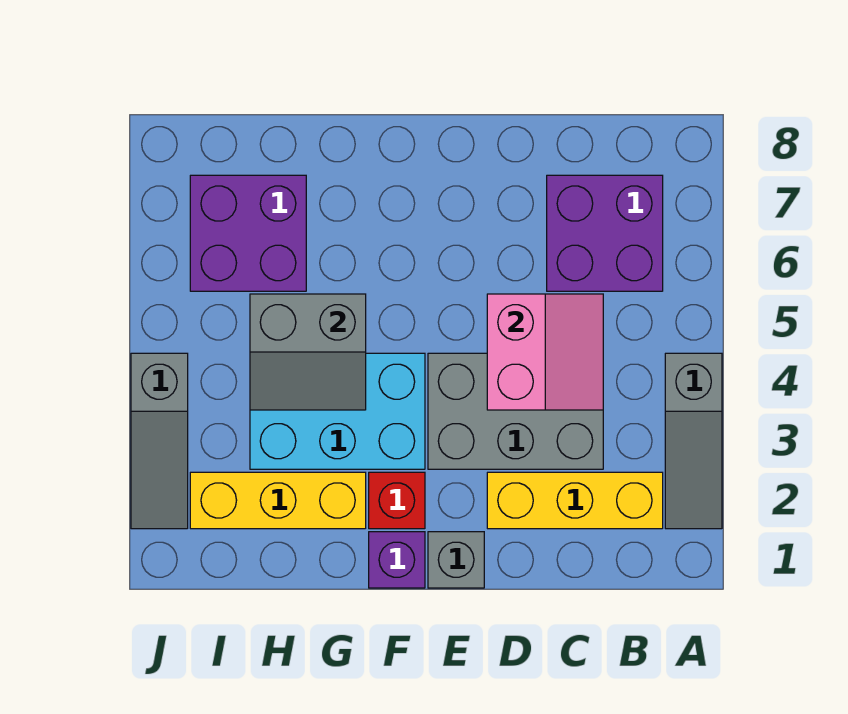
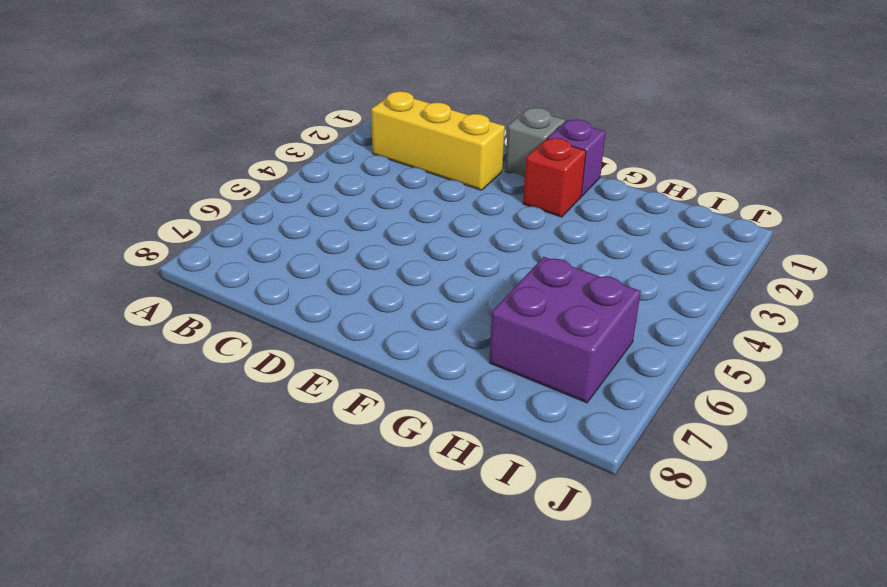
none -> grey slope A2:A4 level 1 top 4
none -> purple brick B6:C7 level 1
none -> grey brick C3:E4 level 1

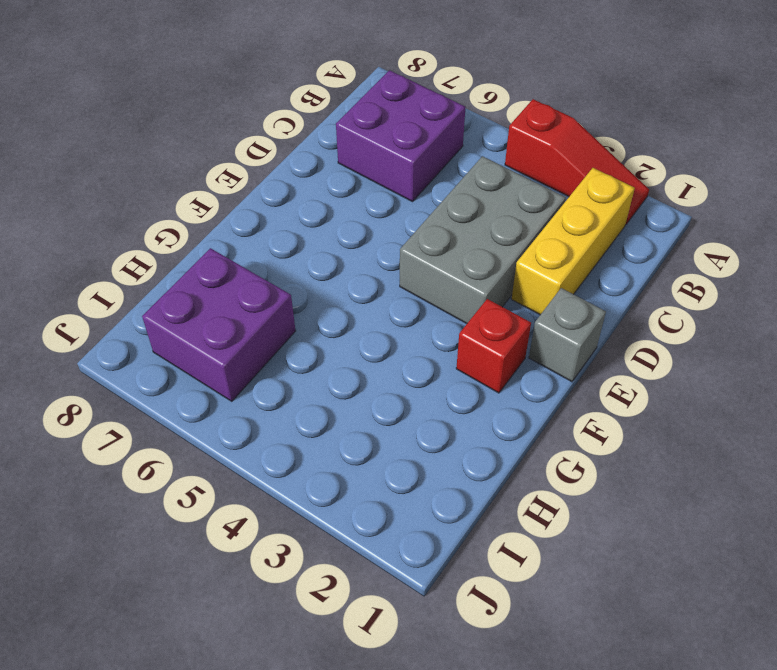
red slope A2:A4 level 1 top 4 -> grey slope A2:A4 level 1 top 4
none -> purple brick F1 level 1
none -> cyan brick F3:H4 level 1
none -> yellow brick G2:I2 level 1

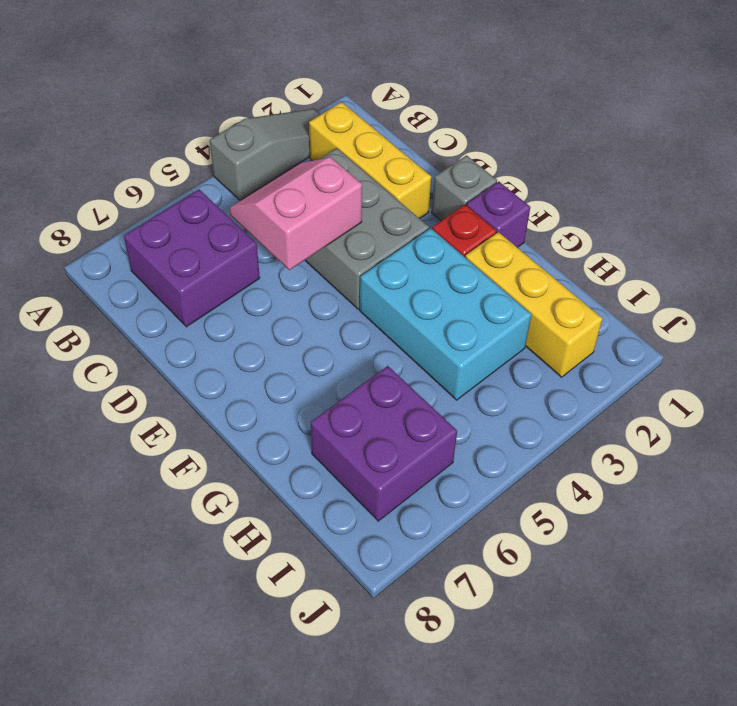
none -> grey slope J2:J4 level 1 top 4
none -> grey slope G4:H5 level 2 top 5

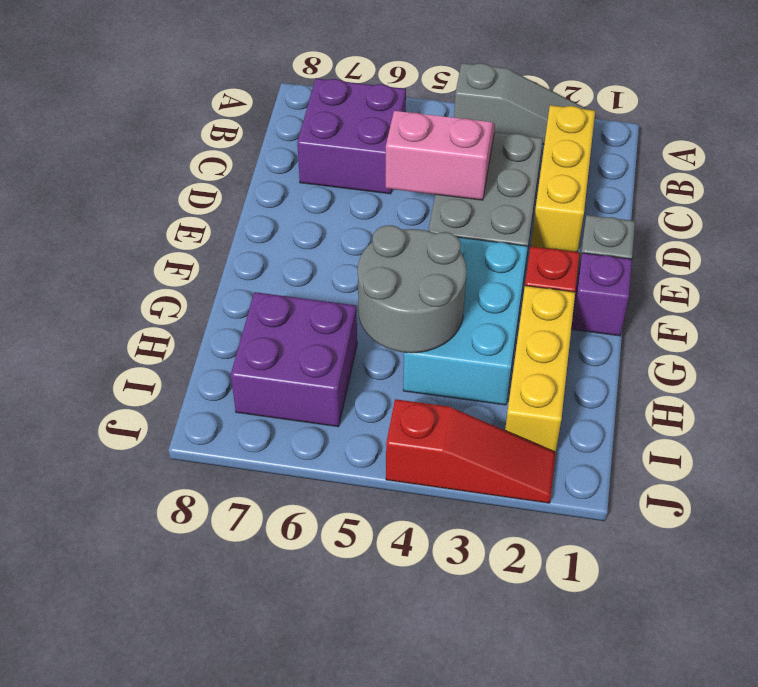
grey round brick G4:H5 level 2 -> grey slope G4:H5 level 2 top 5
red slope J2:J4 level 1 top 4 -> grey slope J2:J4 level 1 top 4

